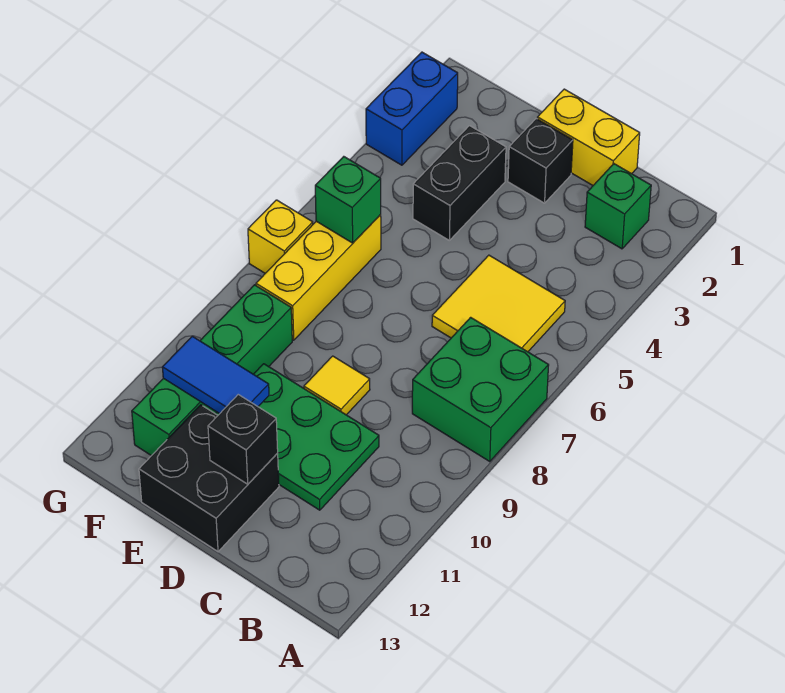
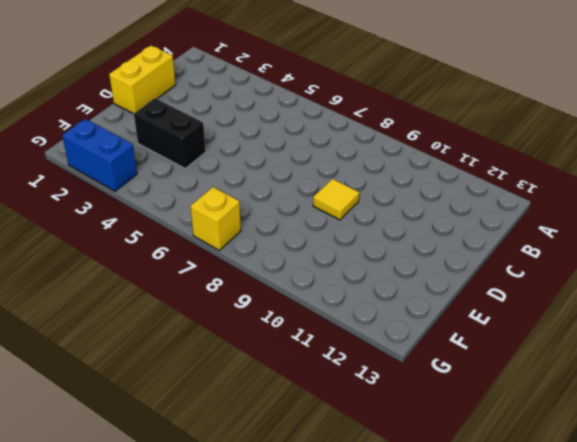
none -> green brick A7:B8 level 1
none -> green brick B2 level 1
none -> yellow tile B5:C6 level 1

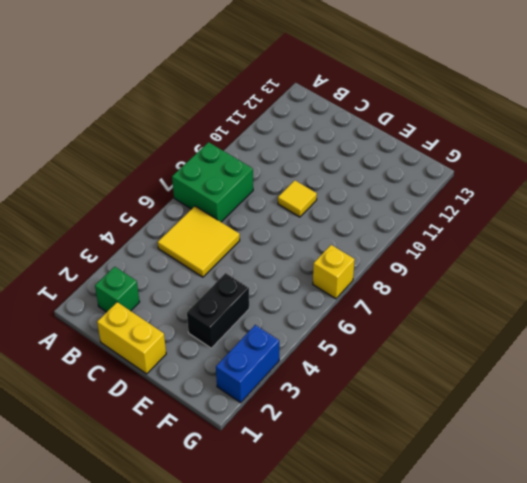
none -> green plate C10:E11 level 1
none -> black brick D2 level 1
none -> black brick D12:E13 level 1

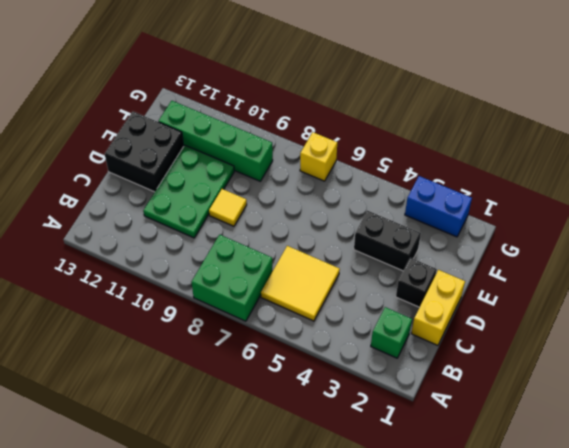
none -> yellow brick F6:F8 level 1
none -> black brick D12 level 2
none -> blue tile E11:F11 level 2

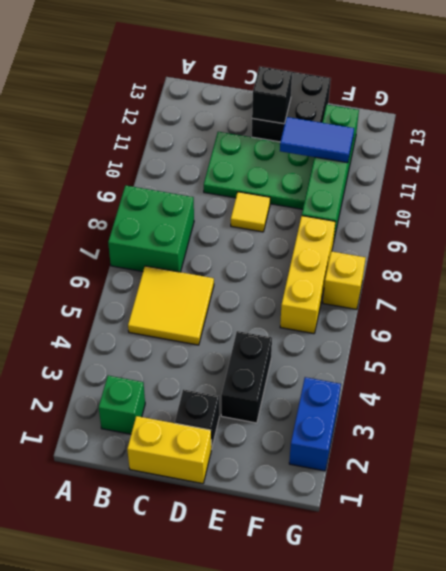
none -> green brick F6 level 2

